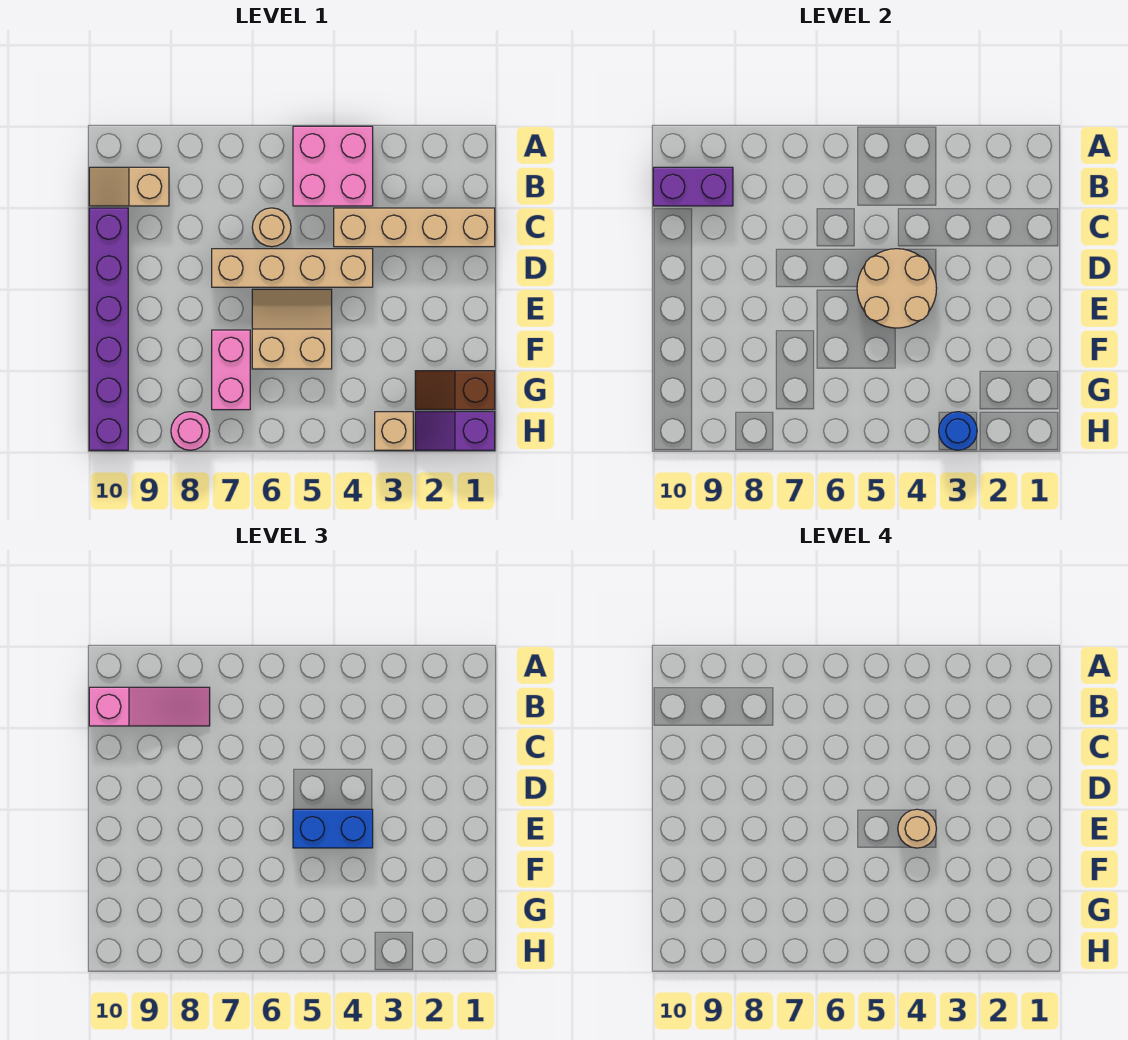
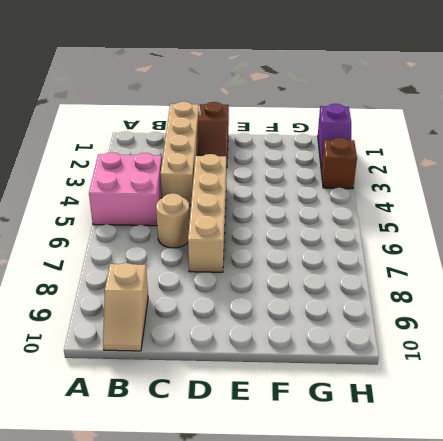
brown slope D1:D2 level 1 top 1 -> brown slope G1:G2 level 1 top 1
brown brick H3 level 1 -> tan brick H3 level 1
none -> purple brick C10:H10 level 1
none -> tan slope E5:F6 level 1 top F
none -> pink brick F7:G7 level 1

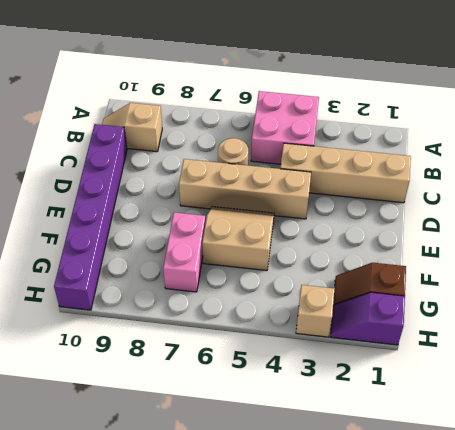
none -> pink round brick H8 level 1
none -> purple brick B9:B10 level 2
none -> tan round brick D4:E5 level 2

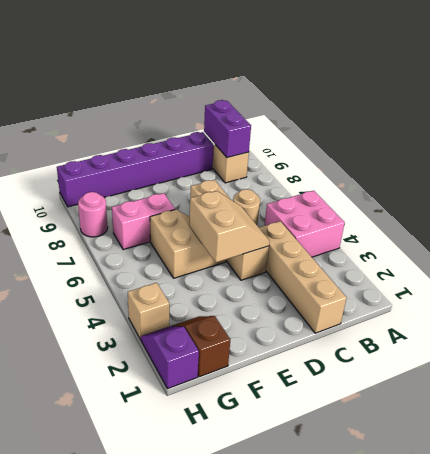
tan slope D4:E5 level 2 top E -> tan round brick D4:E5 level 2
none -> blue round brick H3 level 2
none -> pink slope B8:B10 level 3 top 10
none -> blue brick E4:E5 level 3

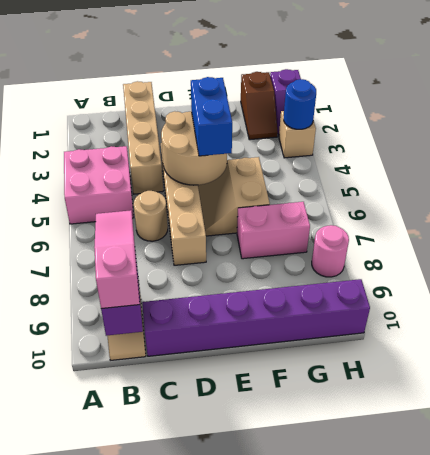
none -> tan round brick E4 level 4

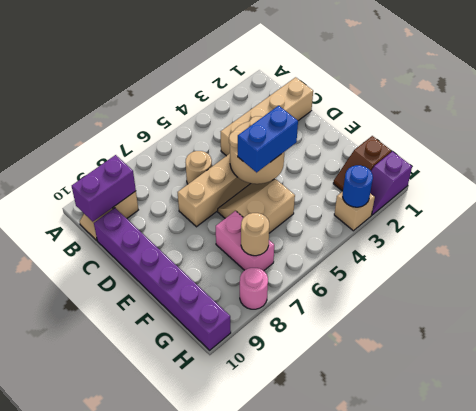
tan round brick G7 level 2 -> tan round brick E4 level 4
none -> pink brick A4:B5 level 1
none -> pink slope B8:B10 level 3 top 10

